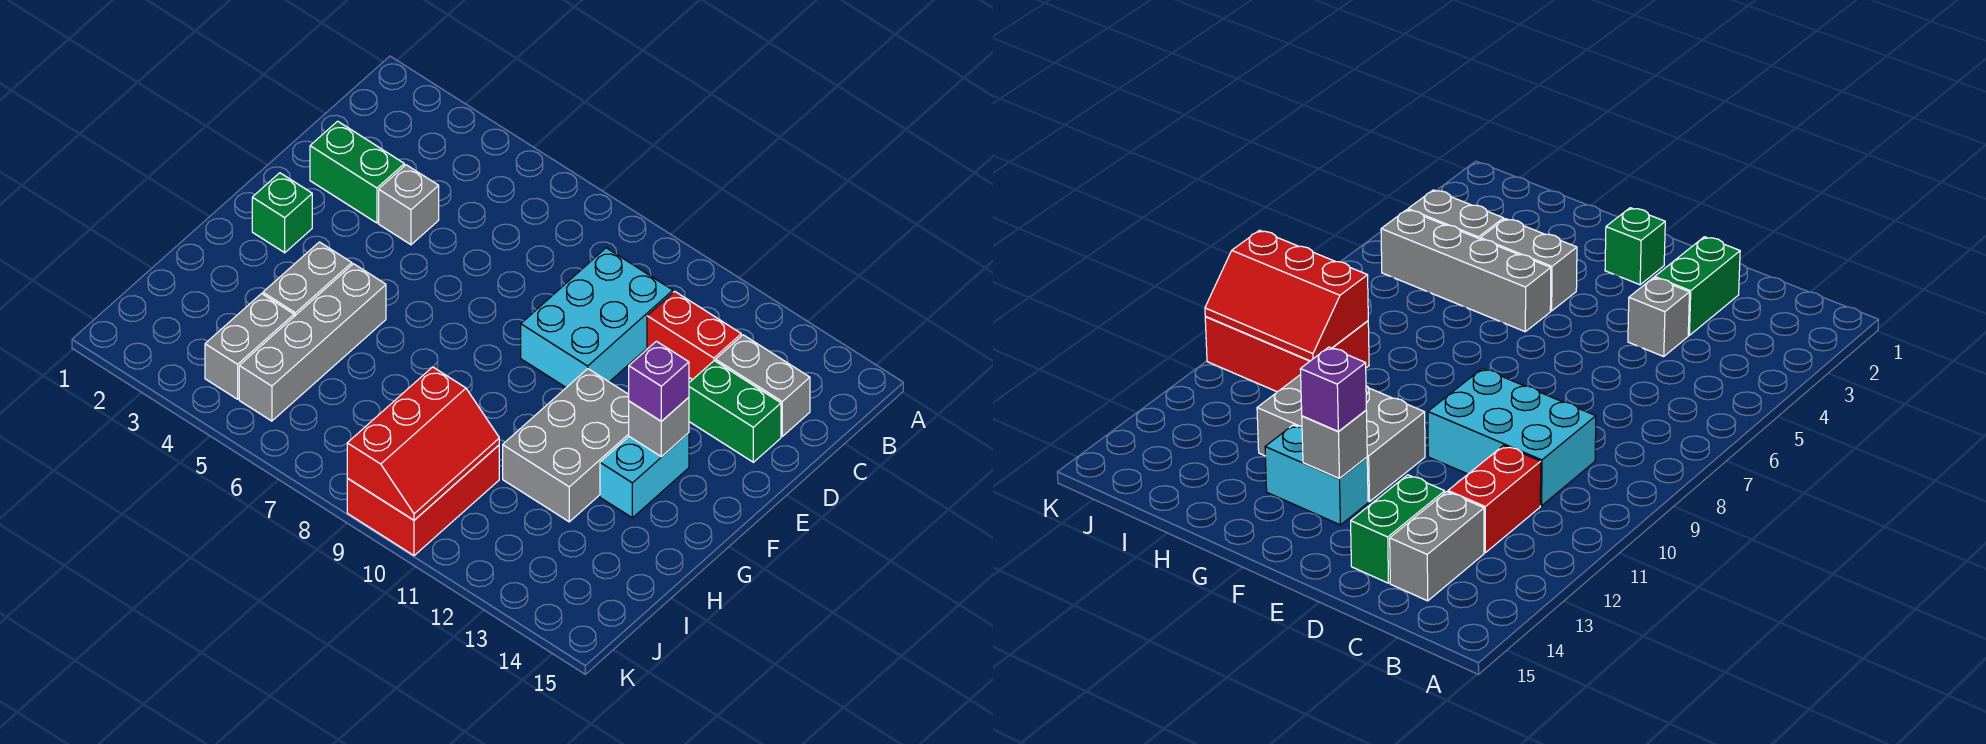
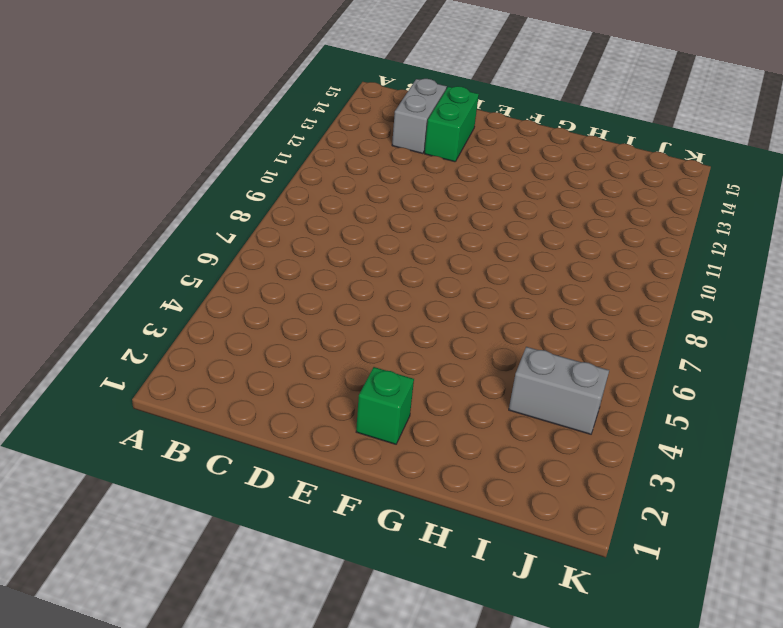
none -> cyan brick C9:E10 level 1
none -> red brick C11:C12 level 1
none -> green brick D2:D3 level 1

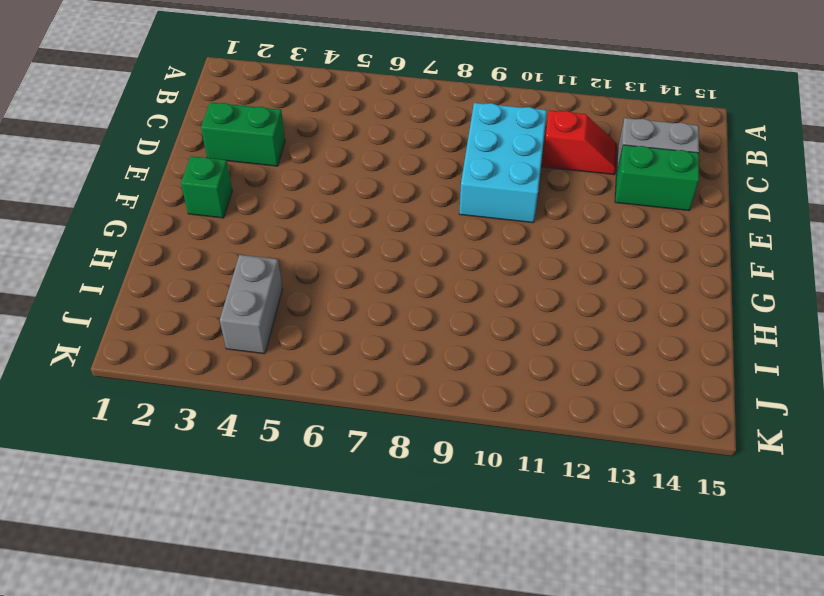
red slope C11:C12 level 1 top 11 -> red brick C11:C12 level 1
none -> grey brick D4 level 1
none -> grey brick F11:H12 level 1
none -> cyan brick F13:G13 level 1

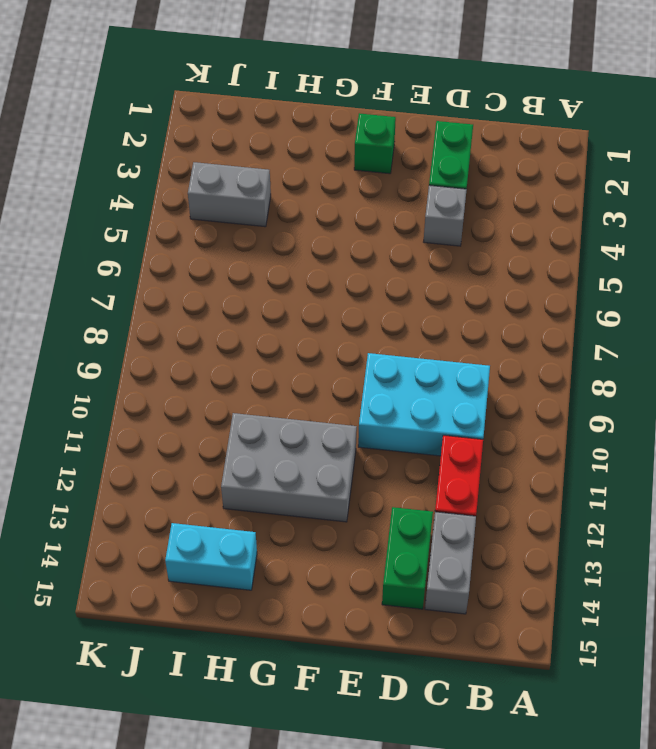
cyan brick H14:I14 level 1 -> cyan brick F13:G13 level 1
none -> grey brick G4:H4 level 1
none -> grey brick G5:J5 level 1
none -> red brick I9:K10 level 1

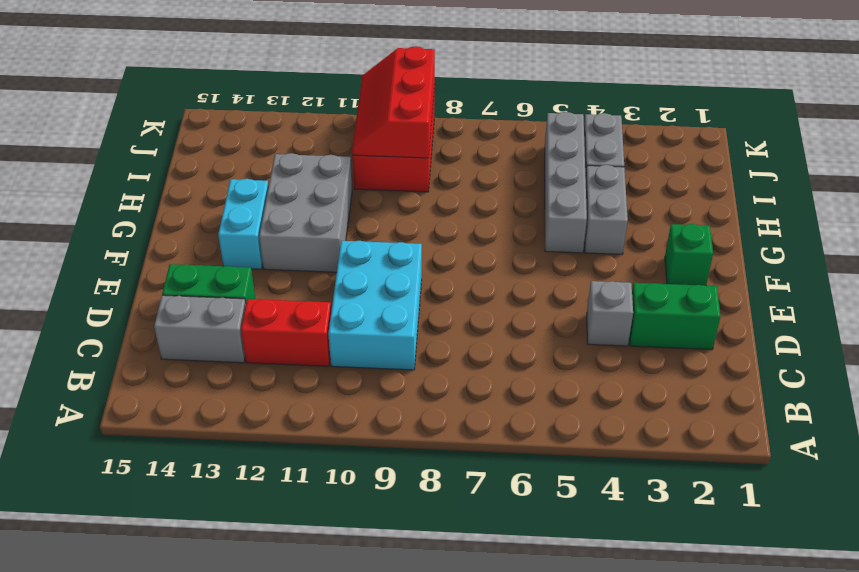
none -> grey brick F13 level 2
none -> purple brick F13 level 3

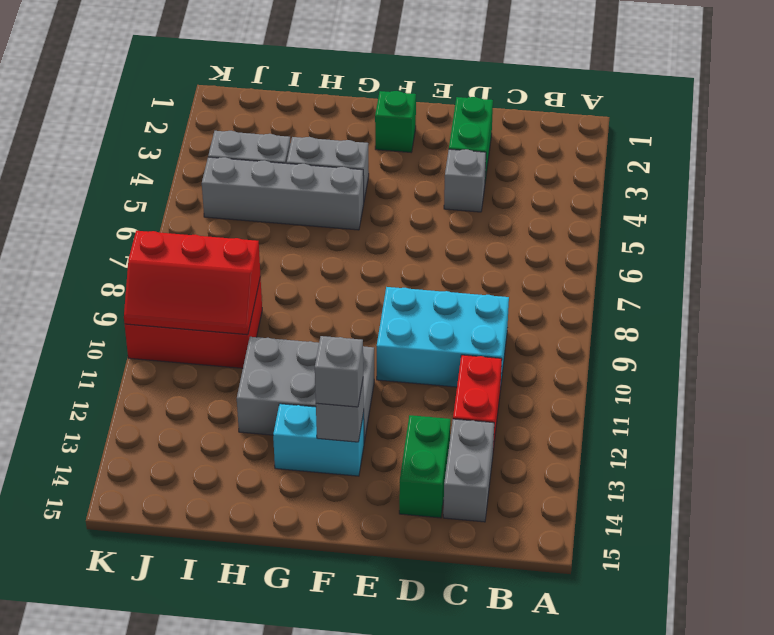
grey brick F13 level 3 -> purple brick F13 level 3

